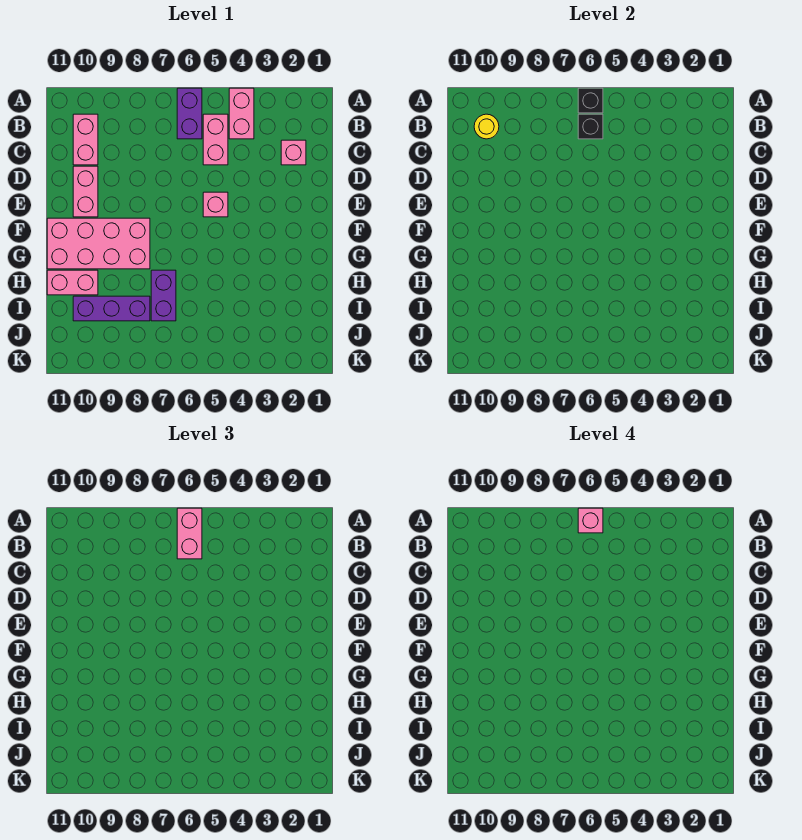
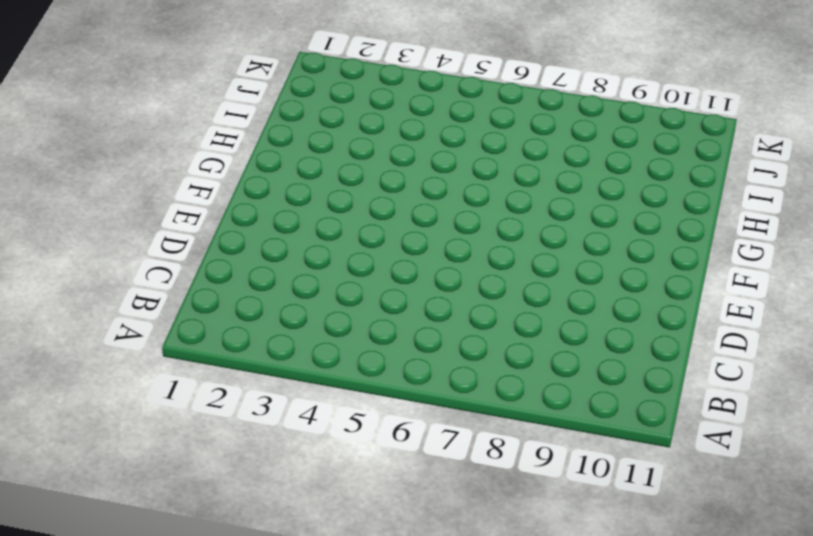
none -> pink brick A4:B4 level 1
none -> purple brick A6:B6 level 1
none -> pink brick B5:C5 level 1

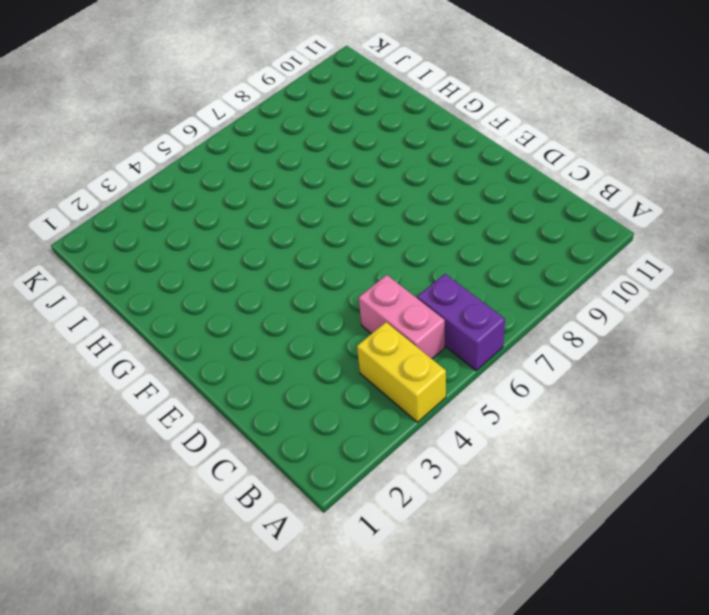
yellow brick A4:B4 level 1 -> pink brick A4:B4 level 1
none -> pink brick B10:C10 level 1
none -> pink brick C2 level 1
none -> pink brick D10:E10 level 1

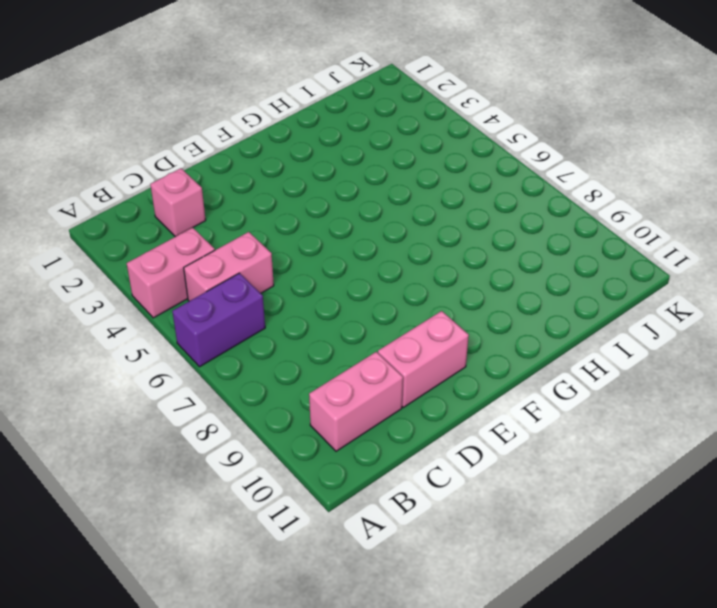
none -> pink brick E5 level 1
none -> pink brick F8:G11 level 1
none -> purple brick H7:I7 level 1

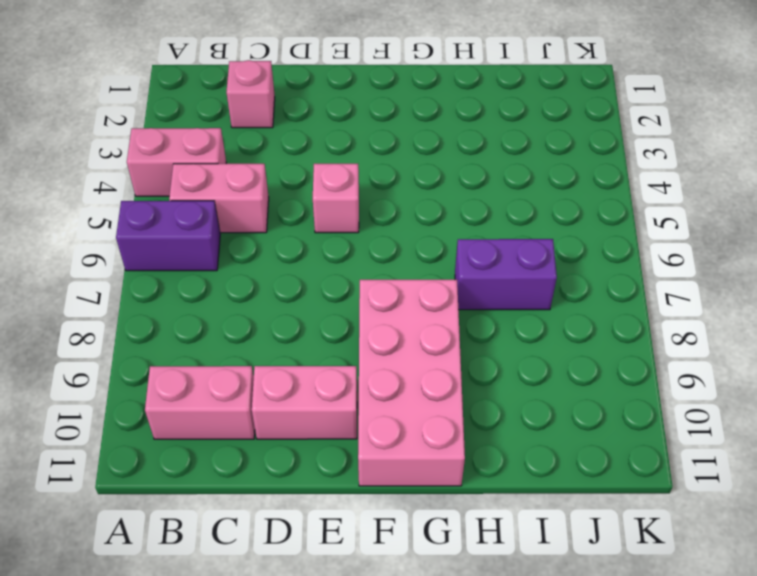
none -> pink brick H10:H11 level 1
none -> purple brick I8:I10 level 1
none -> black brick A6 level 2

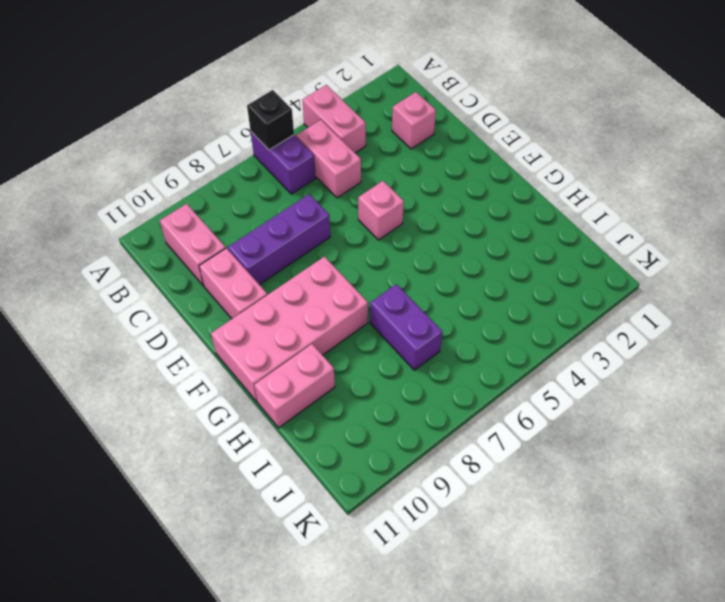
purple brick D7:D9 level 1 -> purple brick I8:I10 level 1
none -> black brick B6 level 2
none -> yellow round brick B10 level 2
none -> pink brick A6:B6 level 3

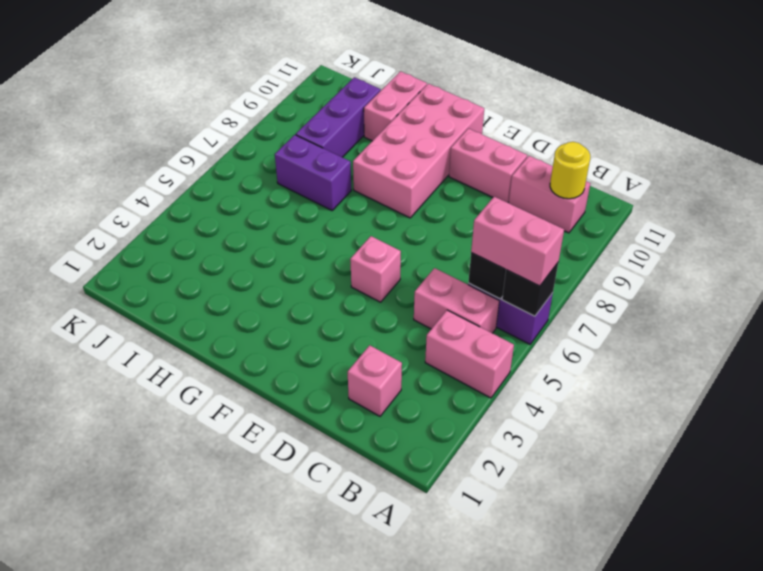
none -> pink brick A6 level 4

